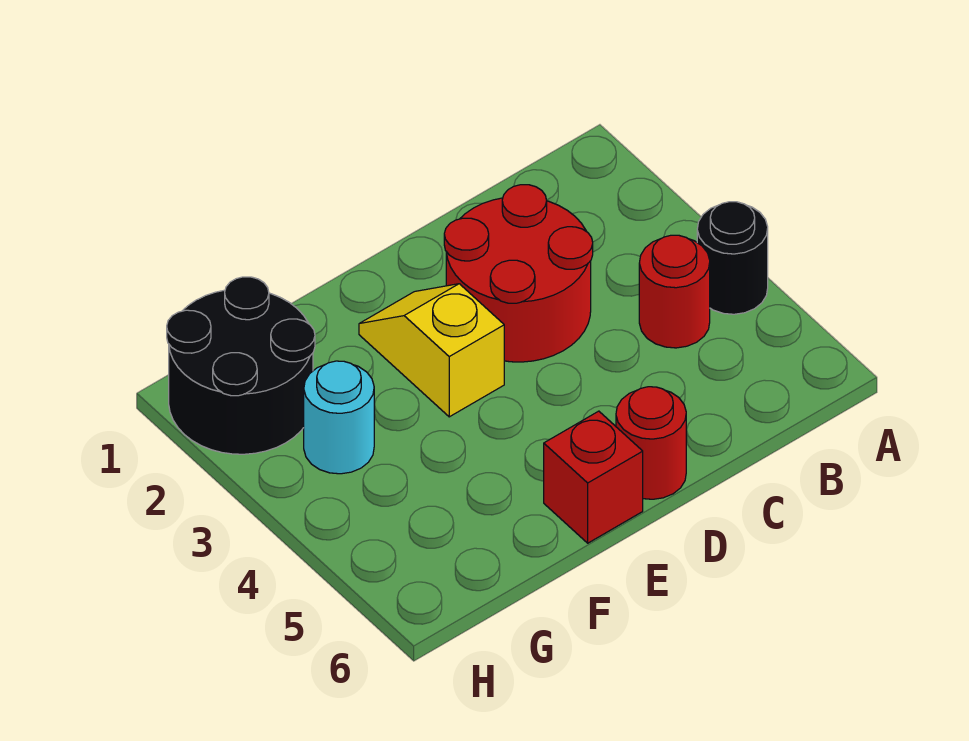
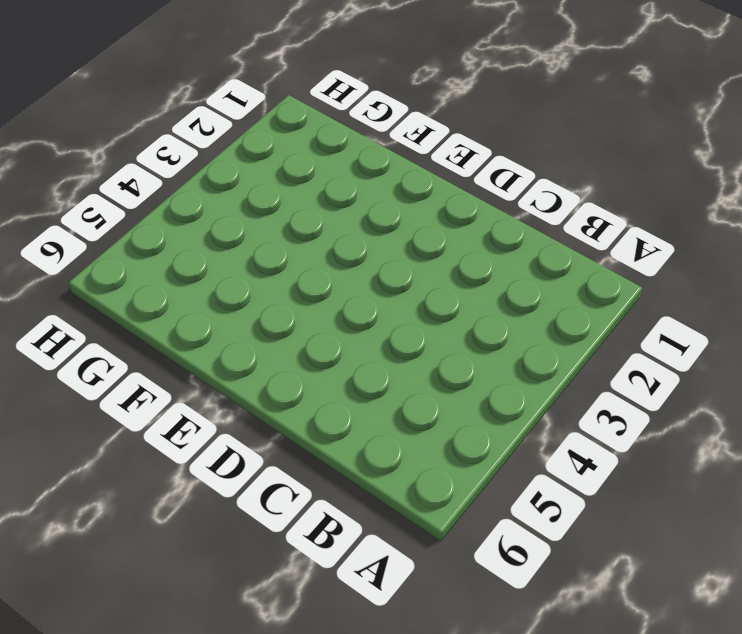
none -> black round brick A4 level 1
none -> red round brick B4 level 1

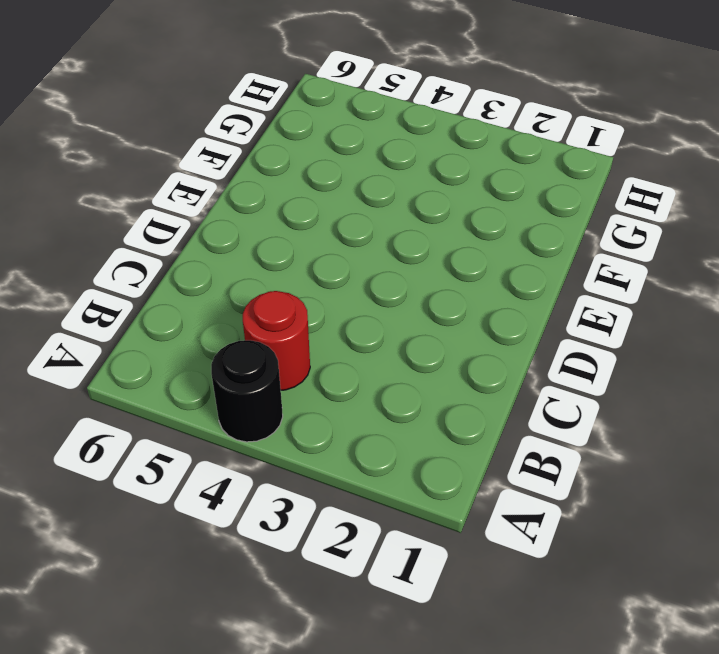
none -> red round brick C2:D3 level 1
none -> red round brick D6 level 1

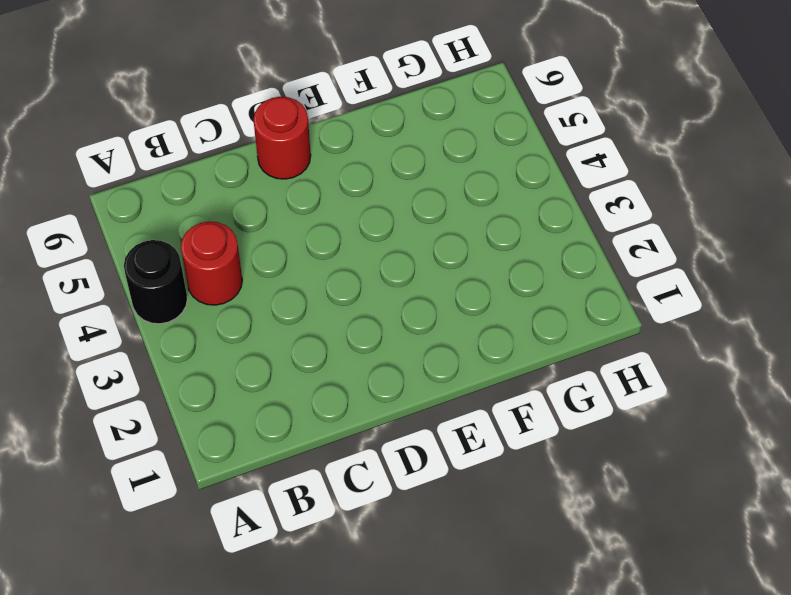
none -> red round brick C2:D3 level 1
none -> yellow slope E2:E3 level 1 top 3

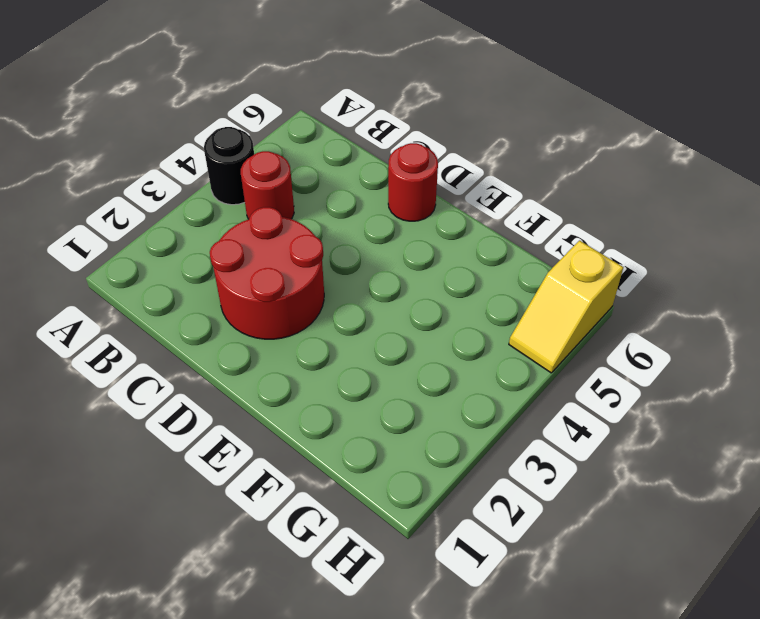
yellow slope H5:H6 level 1 top 6 -> yellow slope E2:E3 level 1 top 3
none -> red brick E6 level 1
none -> black round brick G1:H2 level 1

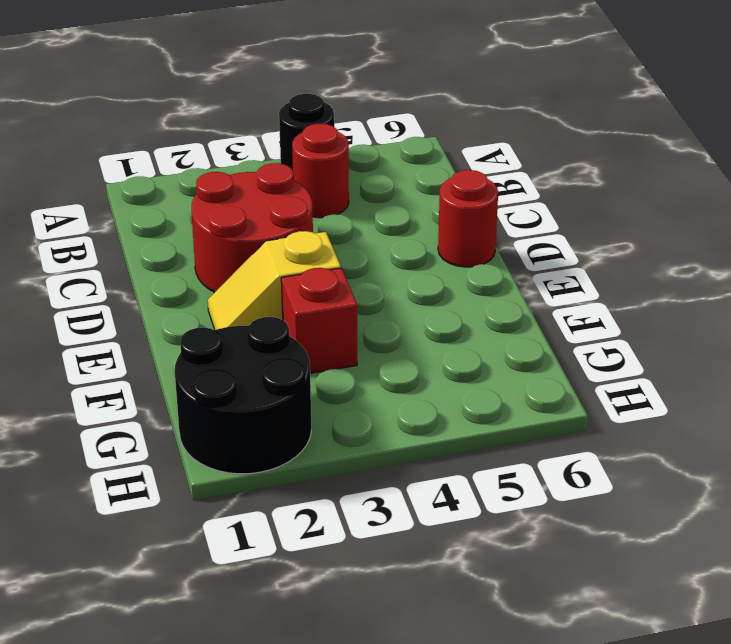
red brick F3 level 1 -> red brick E6 level 1
none -> cyan round brick G3 level 1

